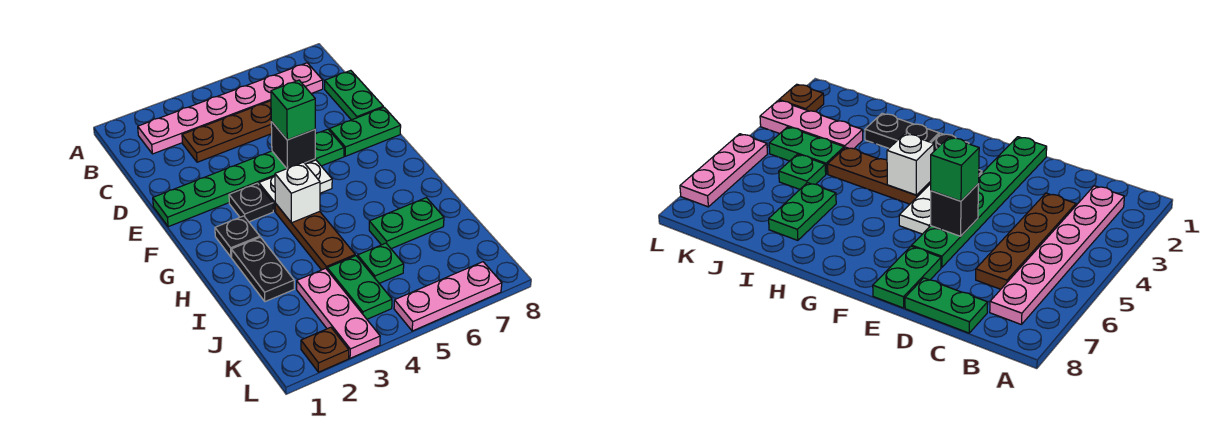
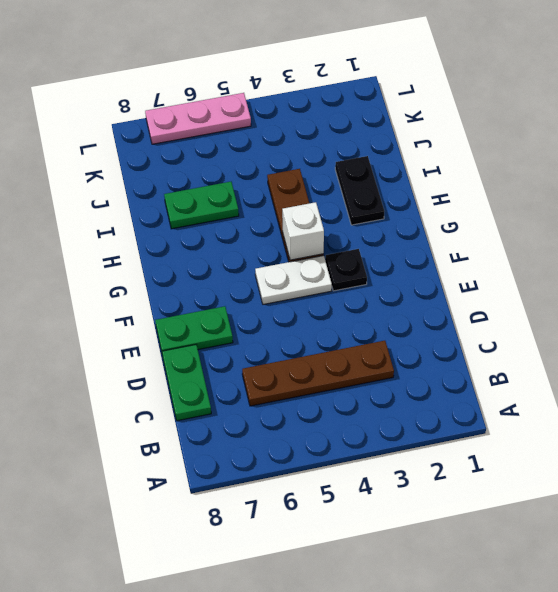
none -> pink plate B2:B7 level 1
none -> green plate E1:E6 level 1
none -> black plate G2 level 1

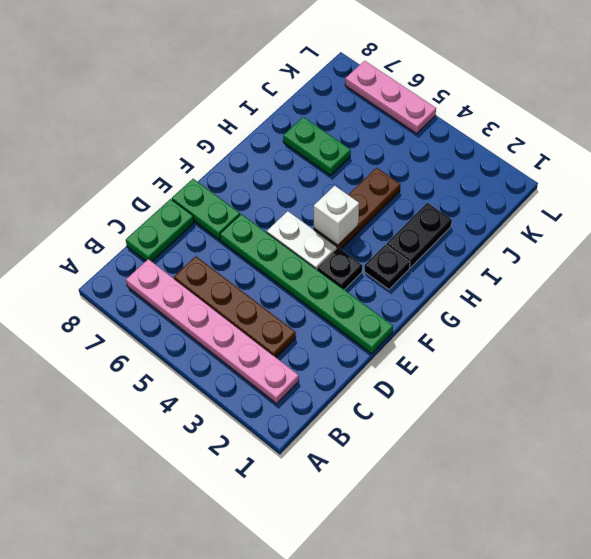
none -> pink plate J3:L3 level 1
none -> green plate J4:K4 level 1
none -> green plate J5 level 1

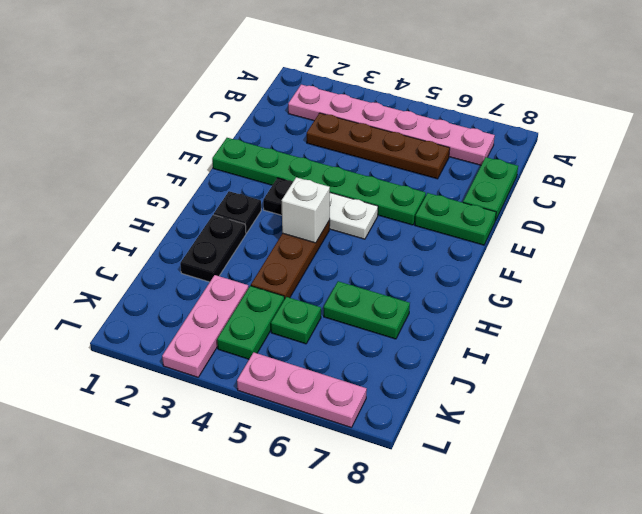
none -> brown plate L2 level 1
none -> black brick E5 level 2
none -> green brick E5 level 3

